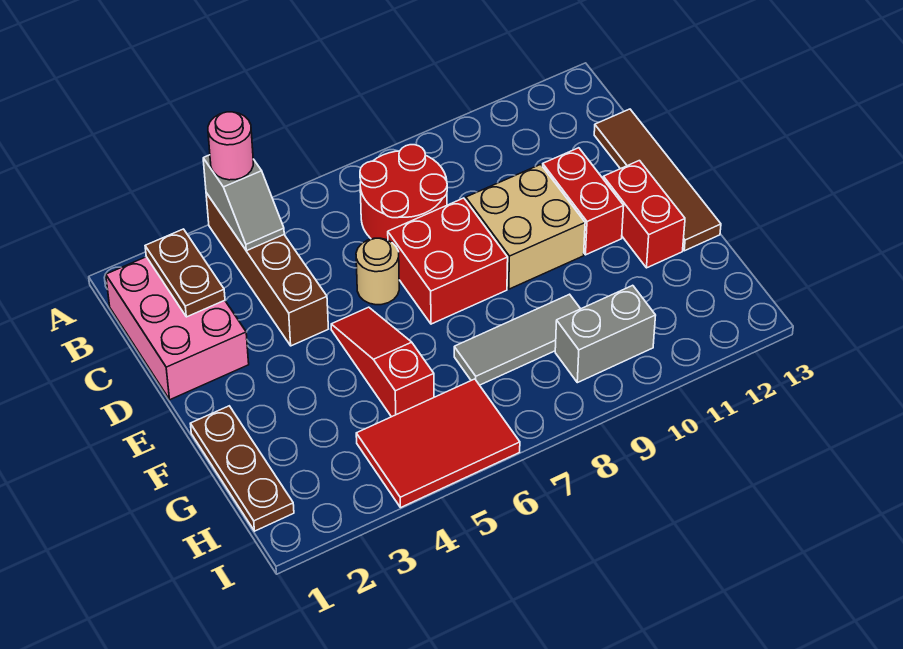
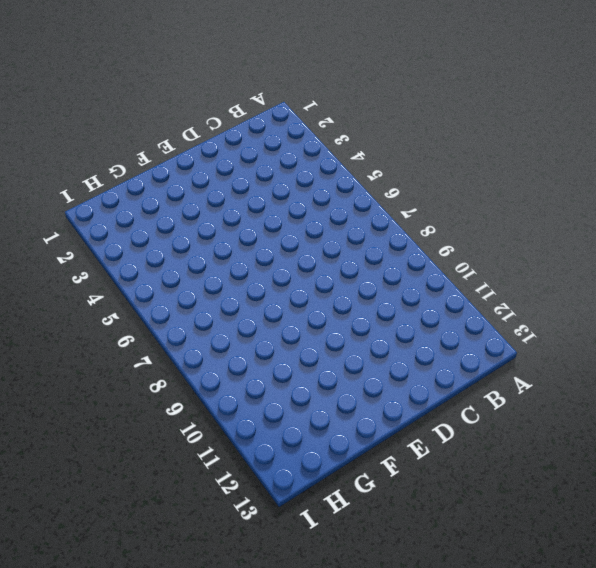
none -> brown brick A4:D4 level 1
none -> pink brick B1:D2 level 1
none -> red round brick B7:C8 level 1

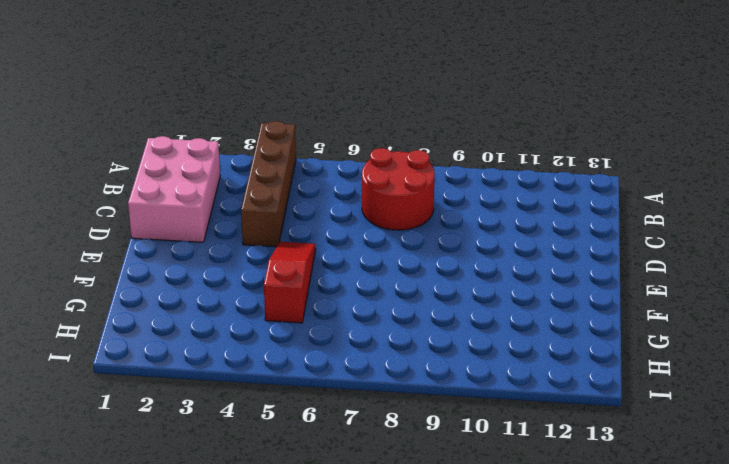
none -> brown tile C13:F13 level 1
none -> tan round brick D6 level 1
none -> red brick D7:E8 level 1

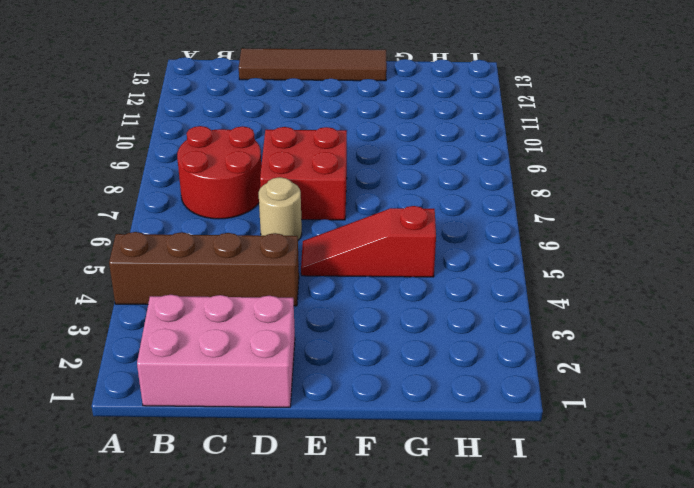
none -> tan brick D9:E10 level 1
none -> red brick D11:E11 level 1
none -> red brick E12:F12 level 1

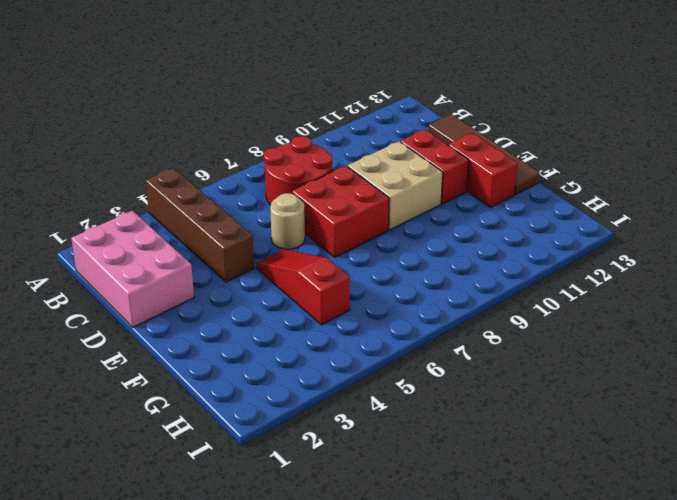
none -> brown plate F1:H1 level 1
none -> grey tile G7:G9 level 1
none -> red tile H4:I6 level 1

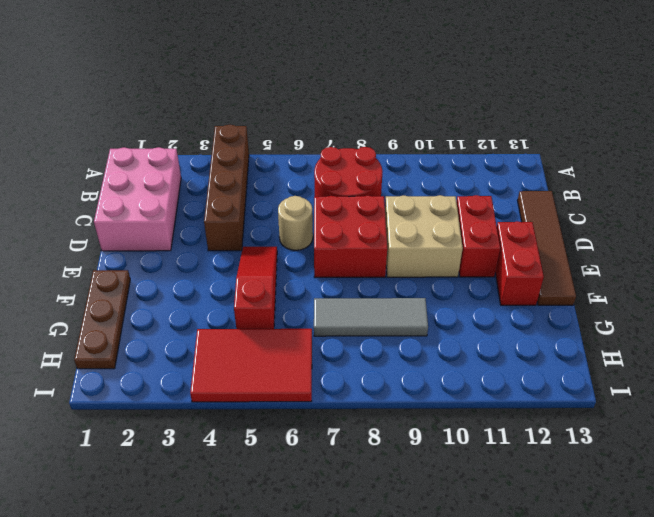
none -> grey brick H9:H10 level 1
none -> grey slope A4:B4 level 2 top A
none -> brown plate B2:C2 level 2

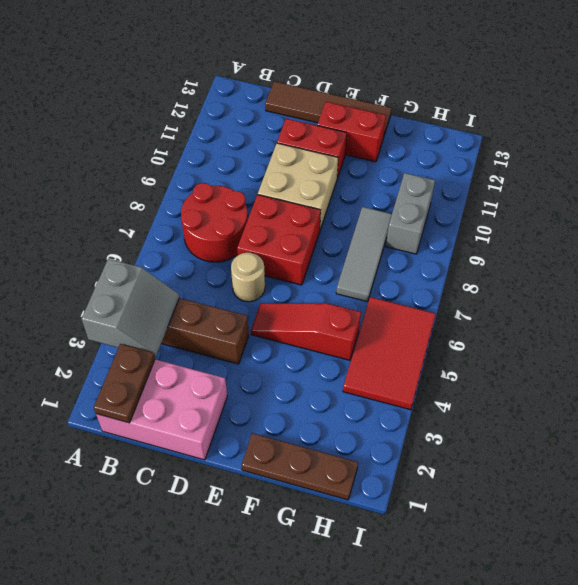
grey slope A3:B4 level 2 top A -> grey slope A4:B4 level 2 top A
brown plate B1:B2 level 2 -> brown plate B2:C2 level 2
none -> pink round brick A4 level 3

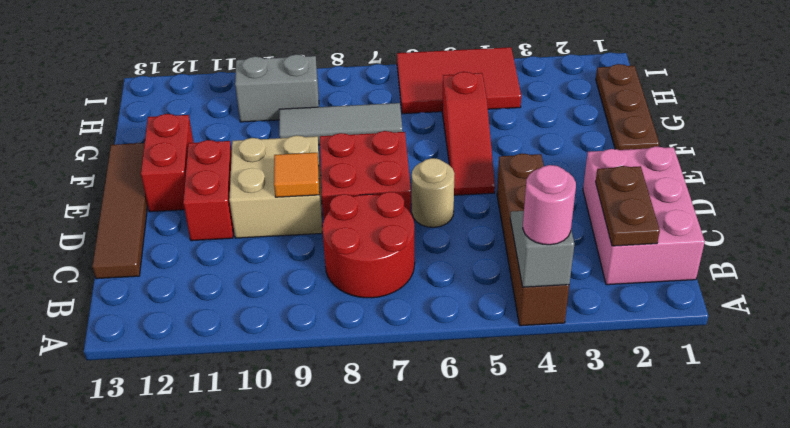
orange tile D9 level 2 -> none

